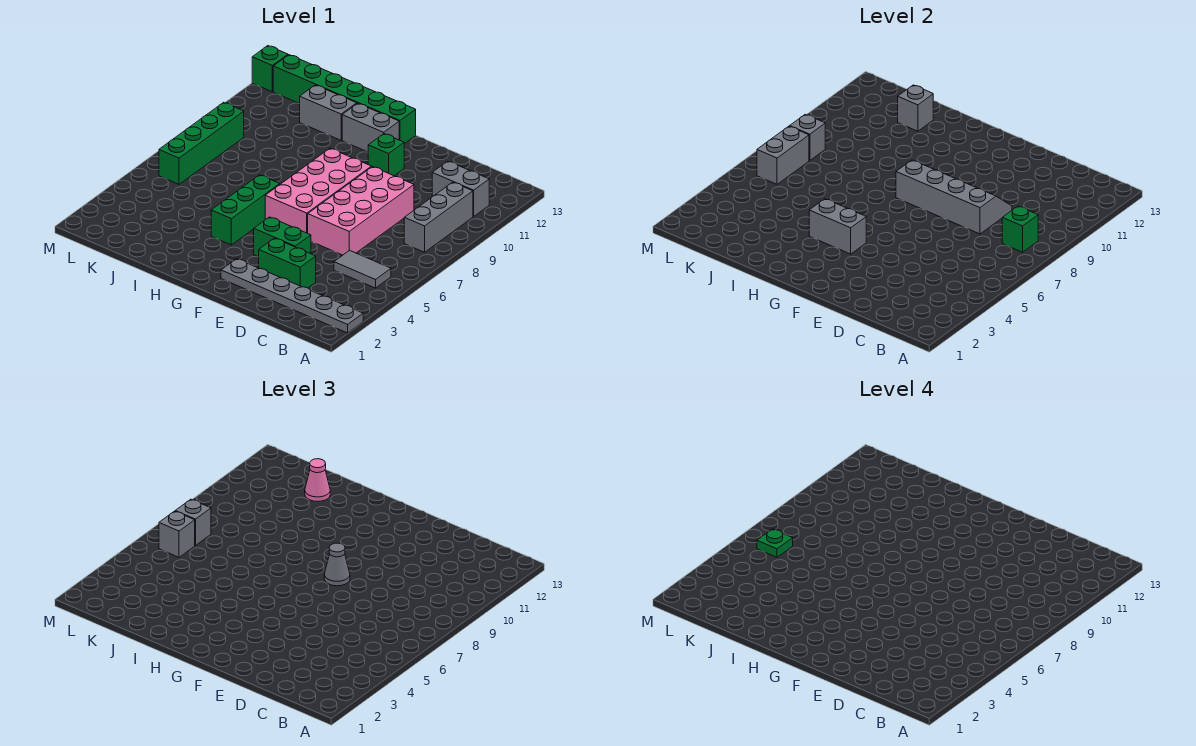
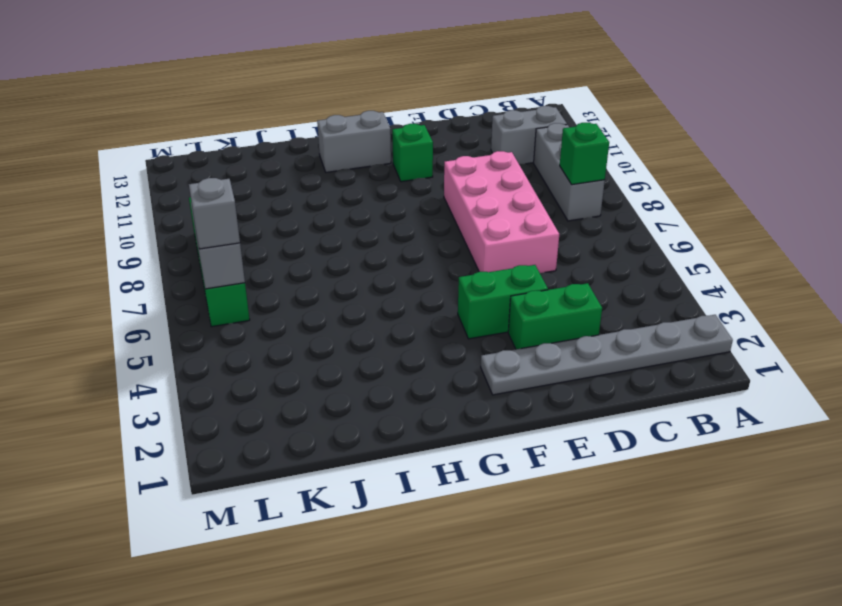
none -> grey tile B5:C5 level 1
none -> pink brick F6:G9 level 1
none -> green brick G13:L13 level 1

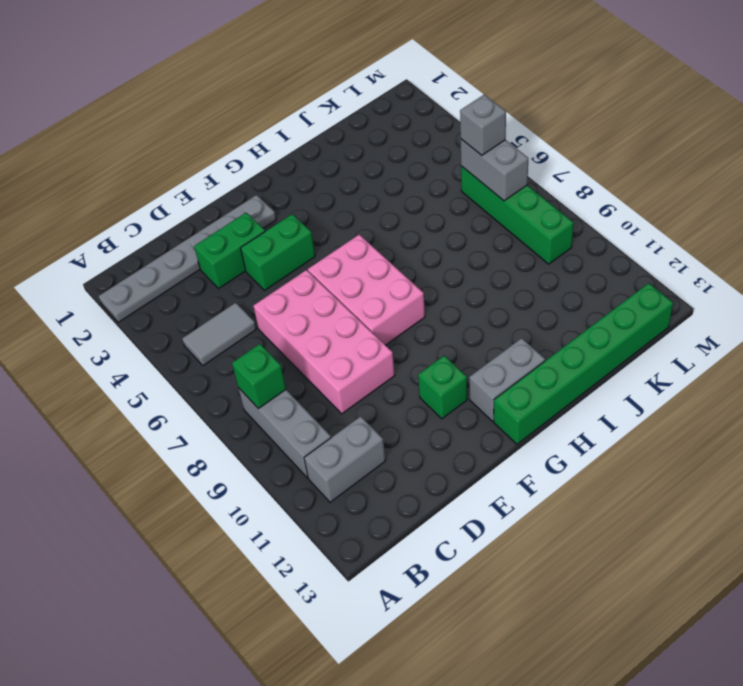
pink brick F6:G8 level 1 -> pink brick F6:G9 level 1
none -> green brick H4:H6 level 1
none -> grey brick I12:J12 level 1
none -> green brick M13 level 1

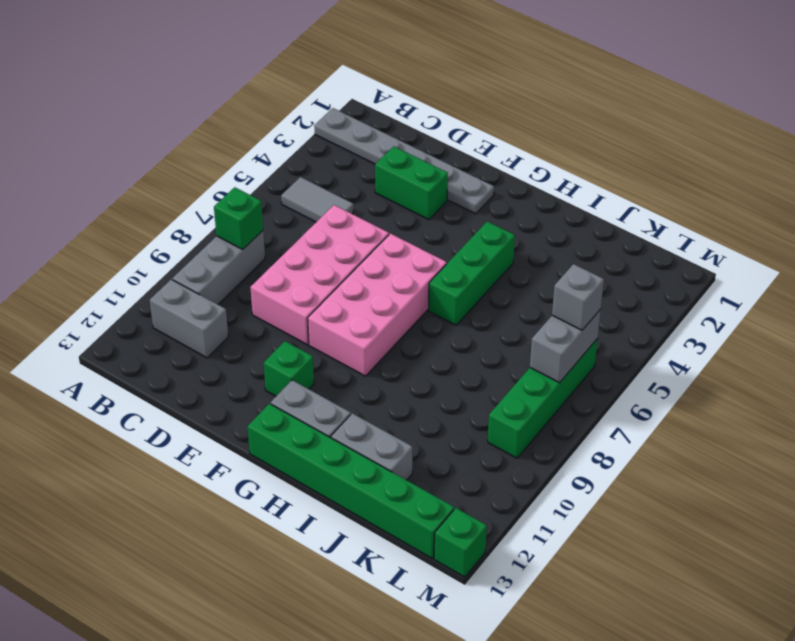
none -> green brick E4:F4 level 1
none -> grey slope D8:G9 level 2 top 8
none -> grey brick G4:H4 level 2

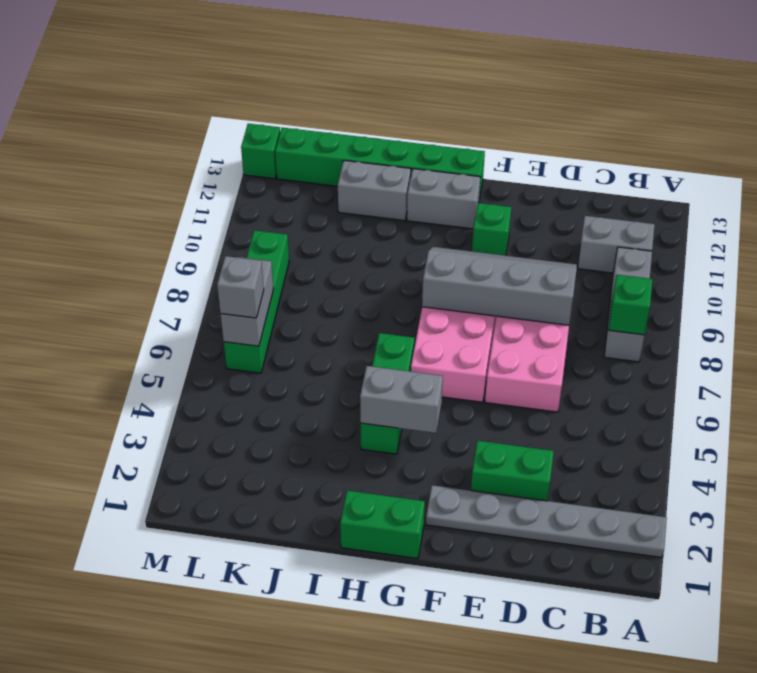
green brick G1:H1 level 1 -> green brick E4:F4 level 1
none -> grey tile B5:C5 level 1
none -> grey brick J12 level 2
none -> grey brick L8 level 2

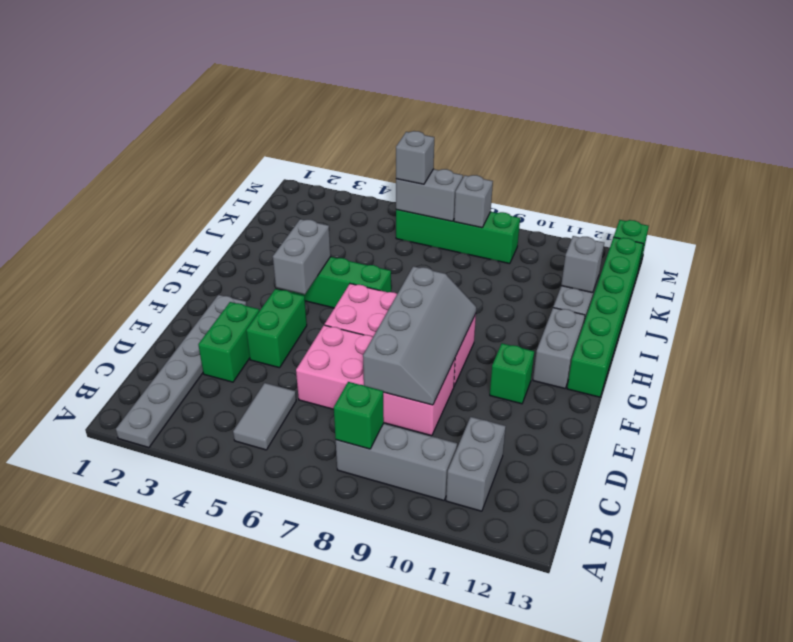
none -> grey cone F8 level 3
none -> pink cone J12 level 3
none -> grey brick L7 level 3

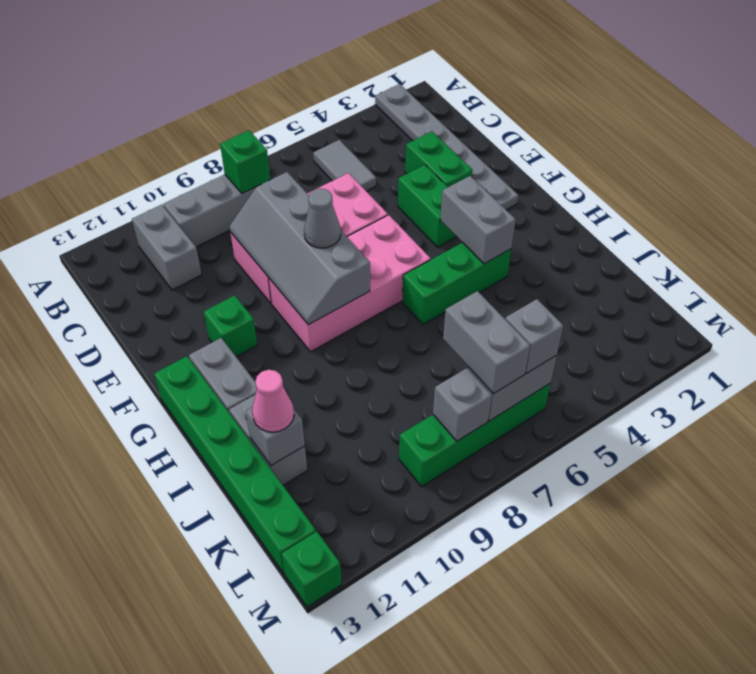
grey brick K7:L7 level 3 -> grey brick L7 level 3
none -> green plate L6 level 4

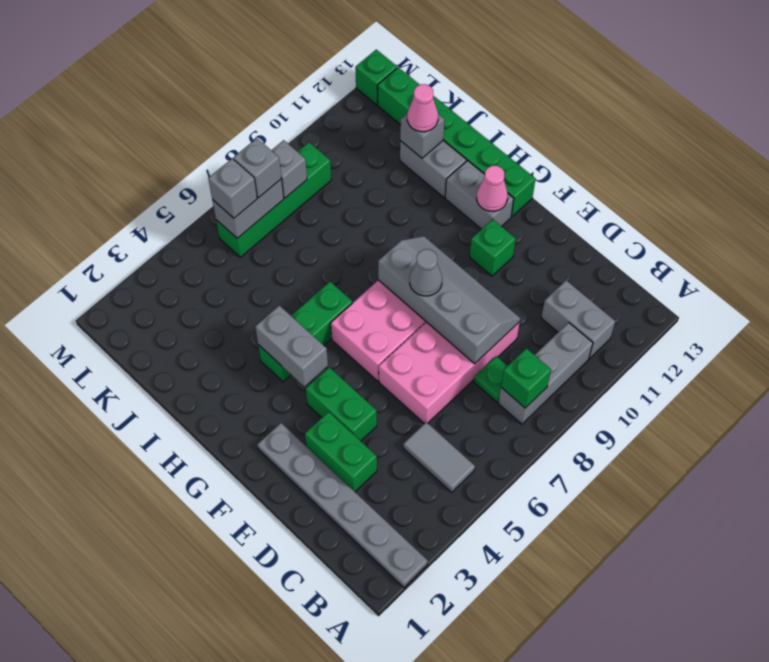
green plate C8 level 1 -> green plate L6 level 4
pink cone G12 level 2 -> none

